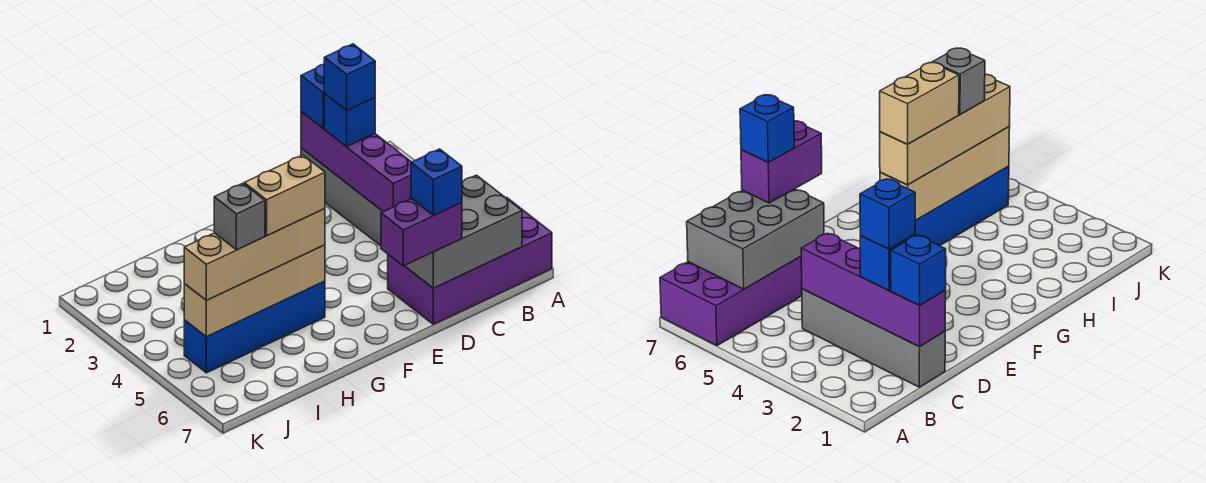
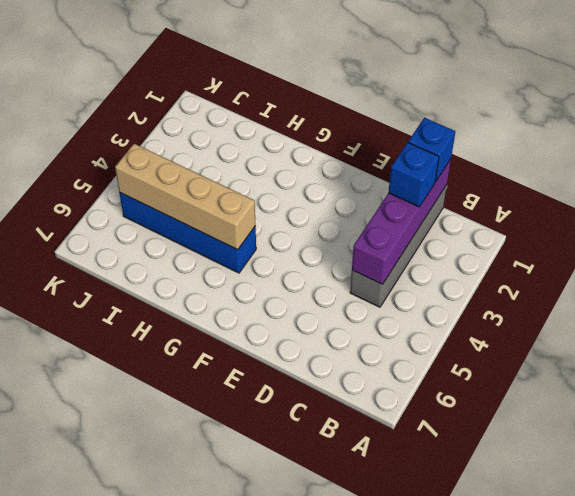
none -> purple brick A6:D7 level 1
none -> grey brick B6:D7 level 2
none -> purple brick D7:E7 level 3

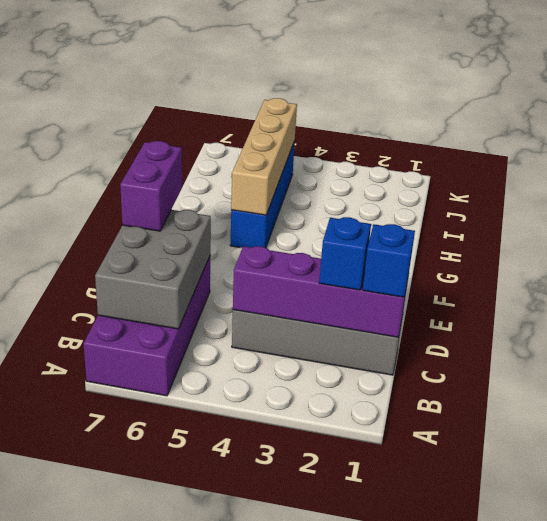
none -> tan brick G5:J5 level 3
none -> blue brick C2 level 4
none -> blue brick D7 level 4

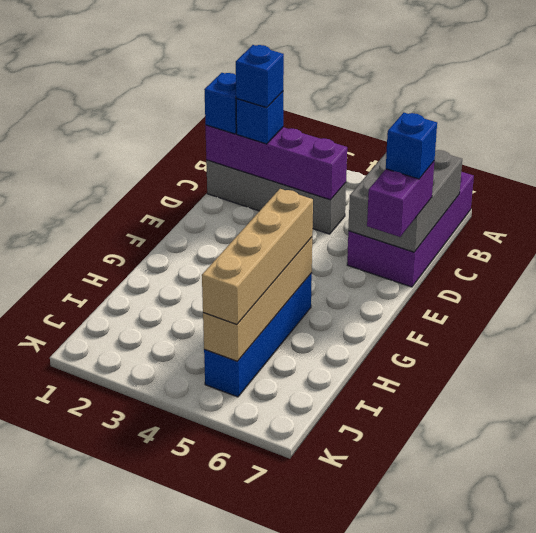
none -> tan brick G5:H5 level 4
none -> grey brick I5 level 4

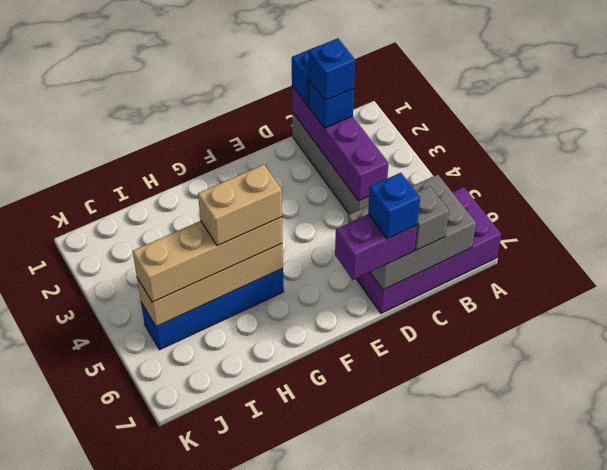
grey brick C7 level 3 -> grey brick I5 level 4

